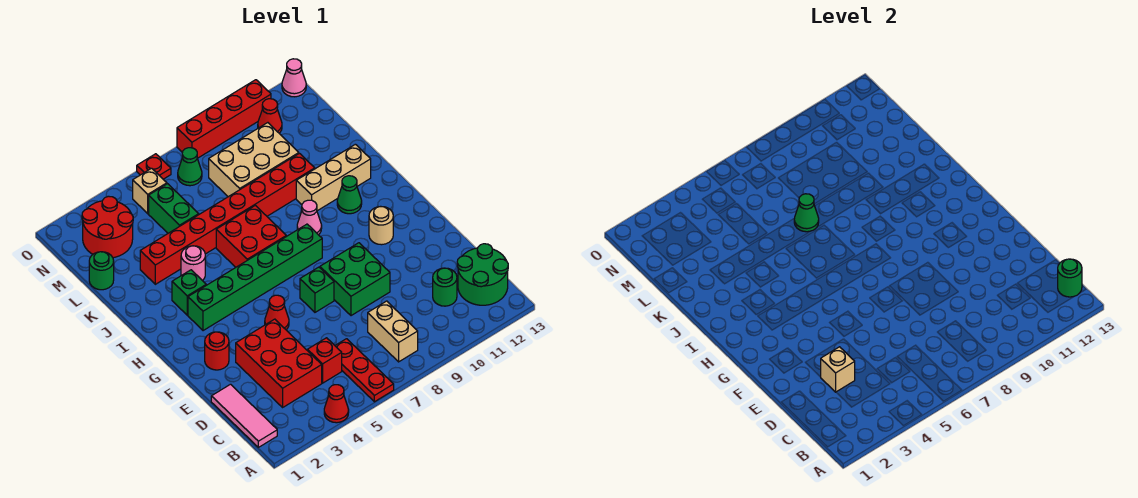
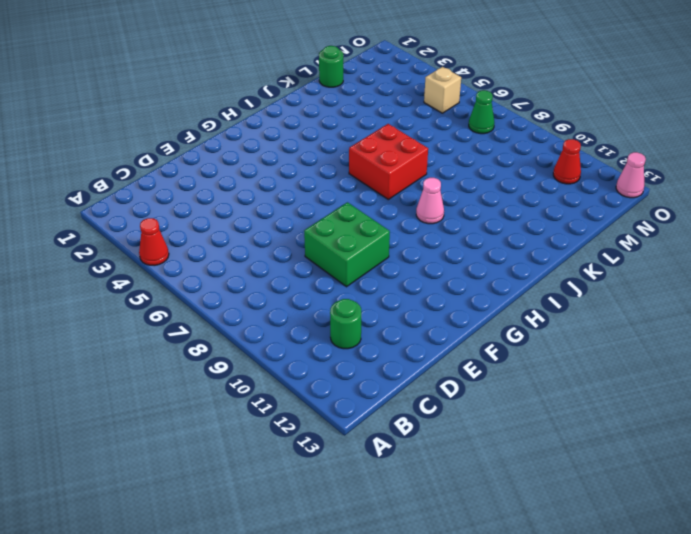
none -> red plate A6:C6 level 1
none -> pink tile B1:D1 level 1
none -> tan brick B8:C8 level 1
none -> green round brick B12:C13 level 1

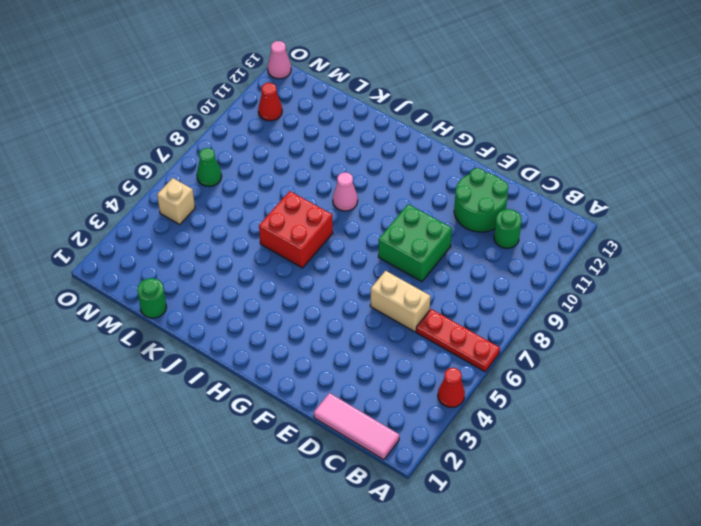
tan brick D6:E6 level 1 -> tan brick B8:C8 level 1
green round brick D11:E12 level 1 -> green round brick B12:C13 level 1
none -> red brick C3:E4 level 1
none -> red brick C5 level 1
none -> red round brick F2 level 1
none -> red cone F5 level 1

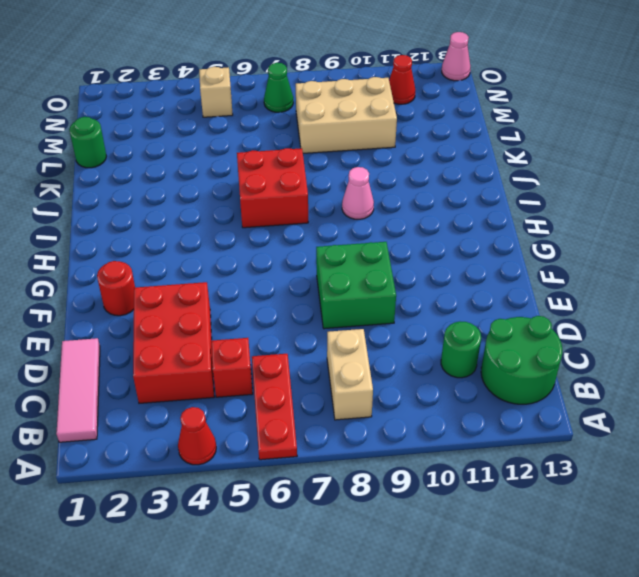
none -> red cone F5 level 1
none -> green brick F7 level 1
none -> tan round brick G11 level 1
none -> green brick H3:H8 level 1

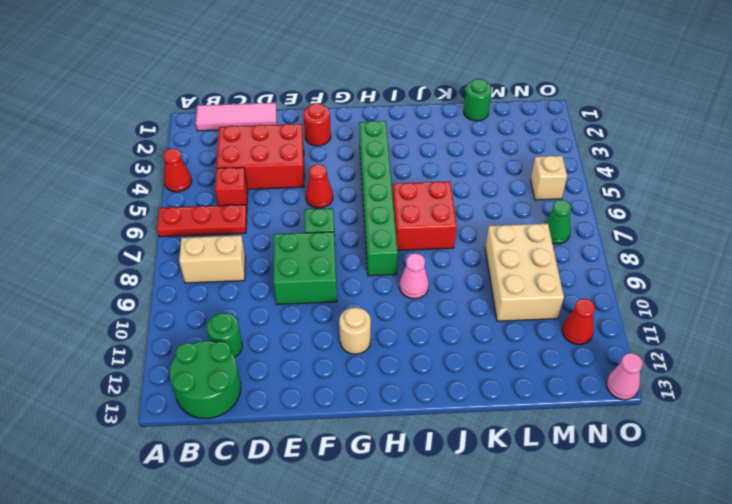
none -> green brick I3 level 1
none -> green cone I11 level 1
none -> pink round brick J4 level 1
none -> tan brick J10:J12 level 1

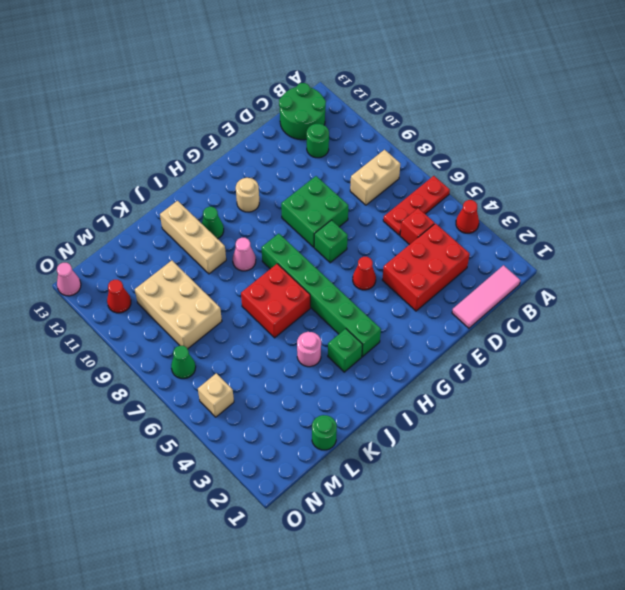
none -> red round brick F2 level 1
none -> red brick K3:K10 level 1
none -> green brick L5:M5 level 1
none -> red round brick M2:N3 level 1

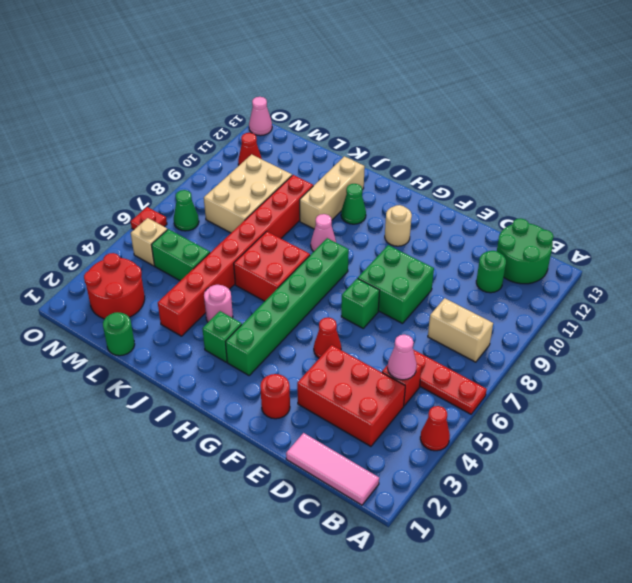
pink cone C5 level 2 -> none
none -> red brick O8:O11 level 1
none -> green round brick B13 level 2
none -> tan brick D3 level 2
none -> green cone K7 level 2

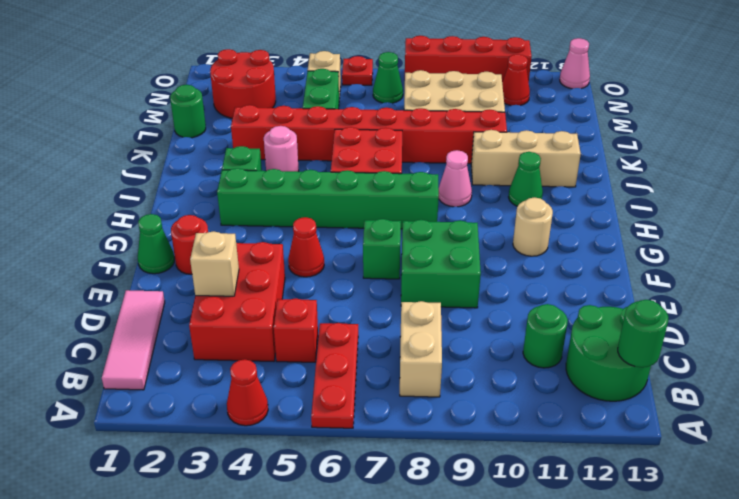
green cone F1 level 1 -> green cone K7 level 2

